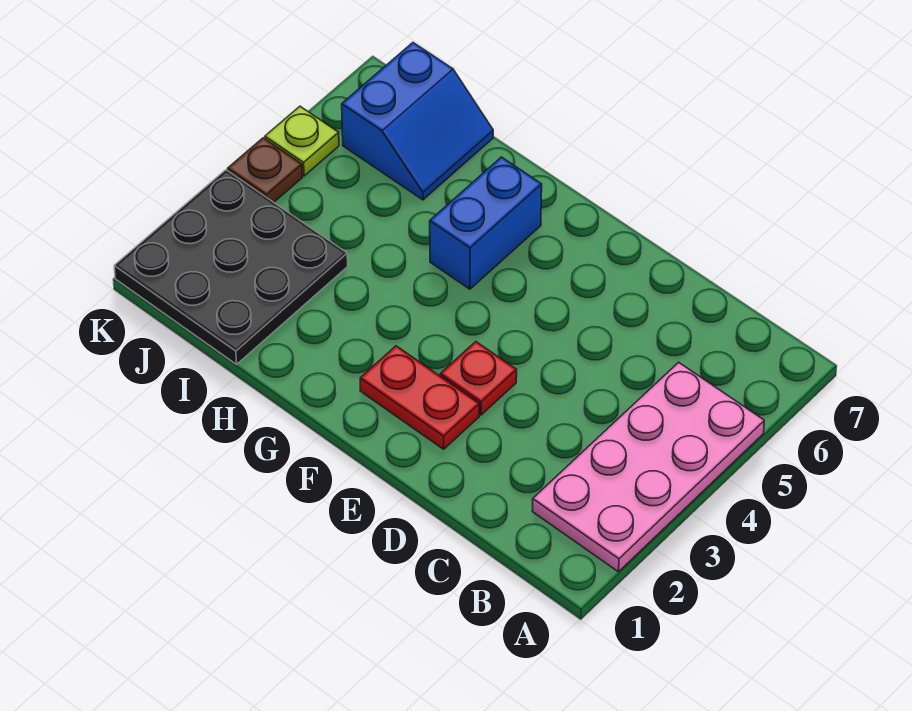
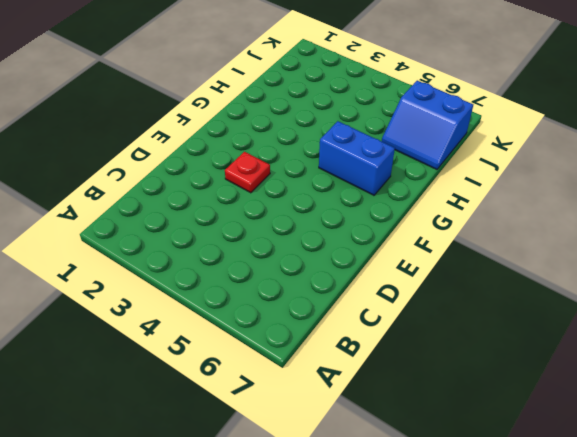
none -> pink plate A2:B5 level 1
none -> red plate E2:F2 level 1

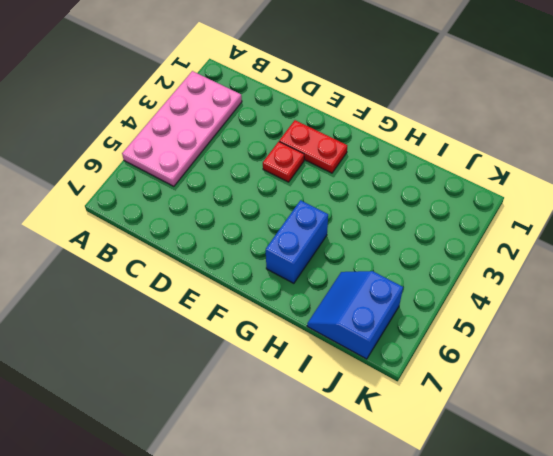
none -> black plate I1:K3 level 1
none -> brown plate K4 level 1

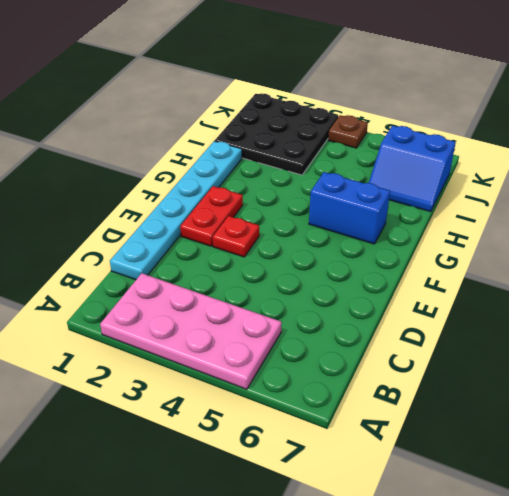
cyan plate C1:H1 level 1 -> none
none -> lime plate K5 level 1

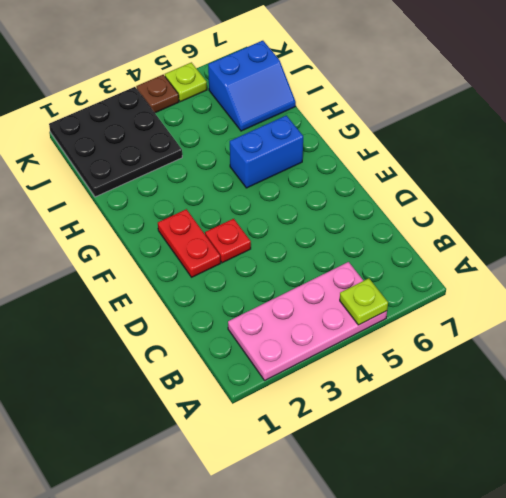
lime plate A5 level 2 -> none

